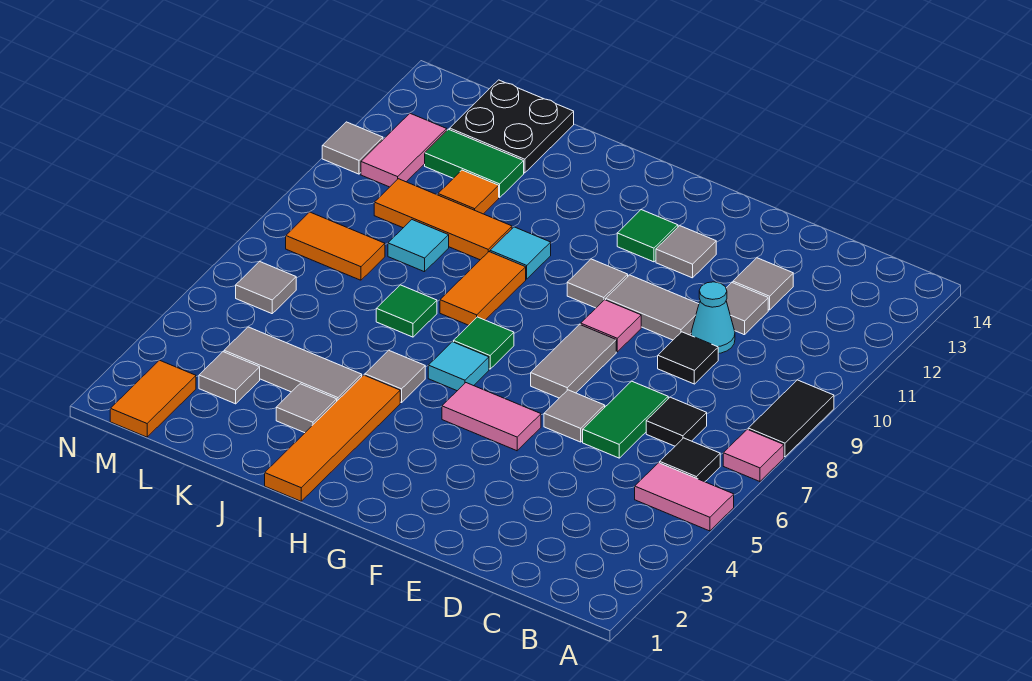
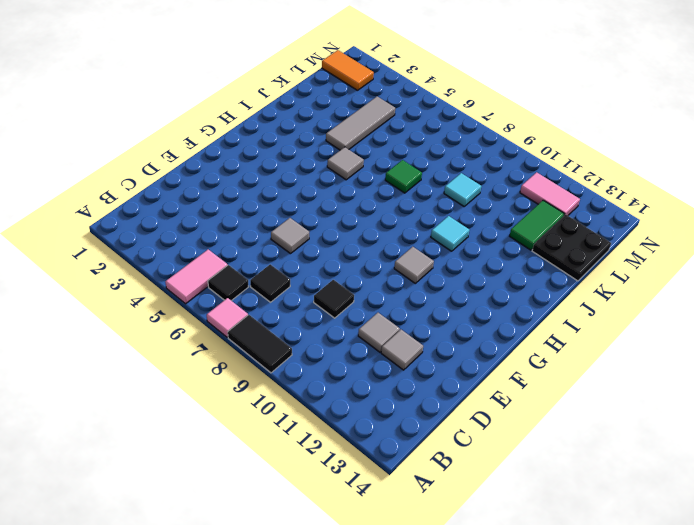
none -> green tile D6:D7 level 1
none -> cyan cone D10 level 1
none -> grey tile E10:F10 level 1
none -> pink tile F5:G5 level 1

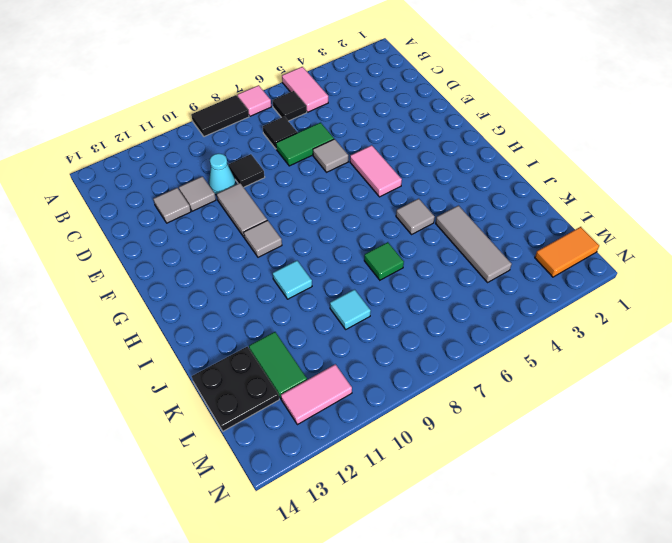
none -> grey tile F7:F8 level 1
none -> pink tile F9 level 1
none -> grey tile F12 level 1
none -> green tile G12 level 1

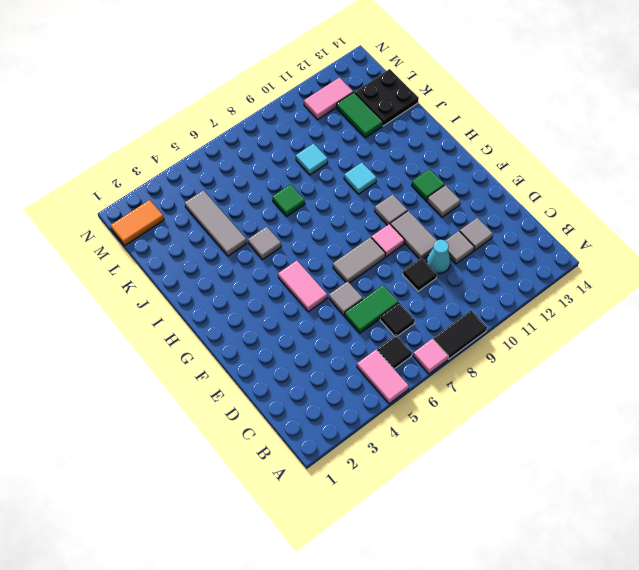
none -> cyan tile H6 level 1
none -> green tile H7 level 1
none -> orange tile I1:I4 level 1
none -> orange tile I8:I9 level 1

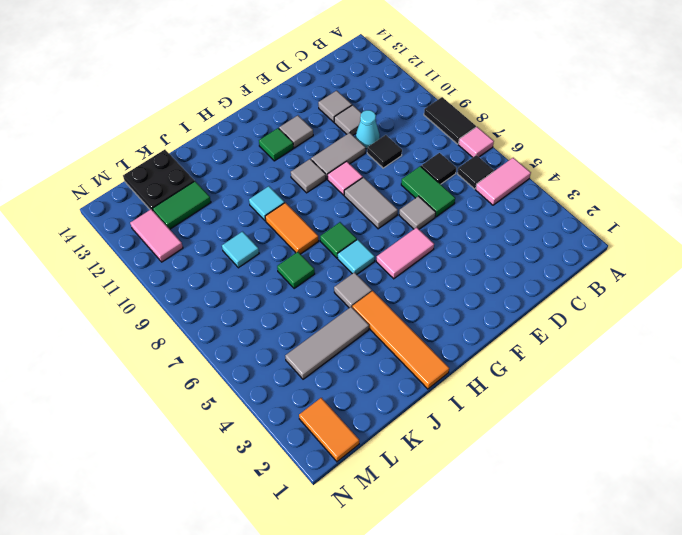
none -> grey tile J3 level 1
none -> orange tile J10:L10 level 1
none -> orange tile K11 level 1
none -> grey tile L3 level 1

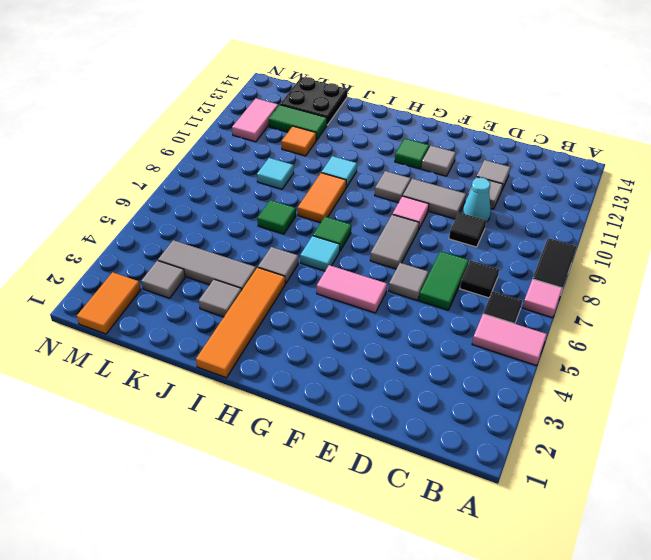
none -> orange tile J10:L10 level 1
none -> orange tile L8:M8 level 1
none -> grey tile M6 level 1
none -> grey tile N11 level 1

